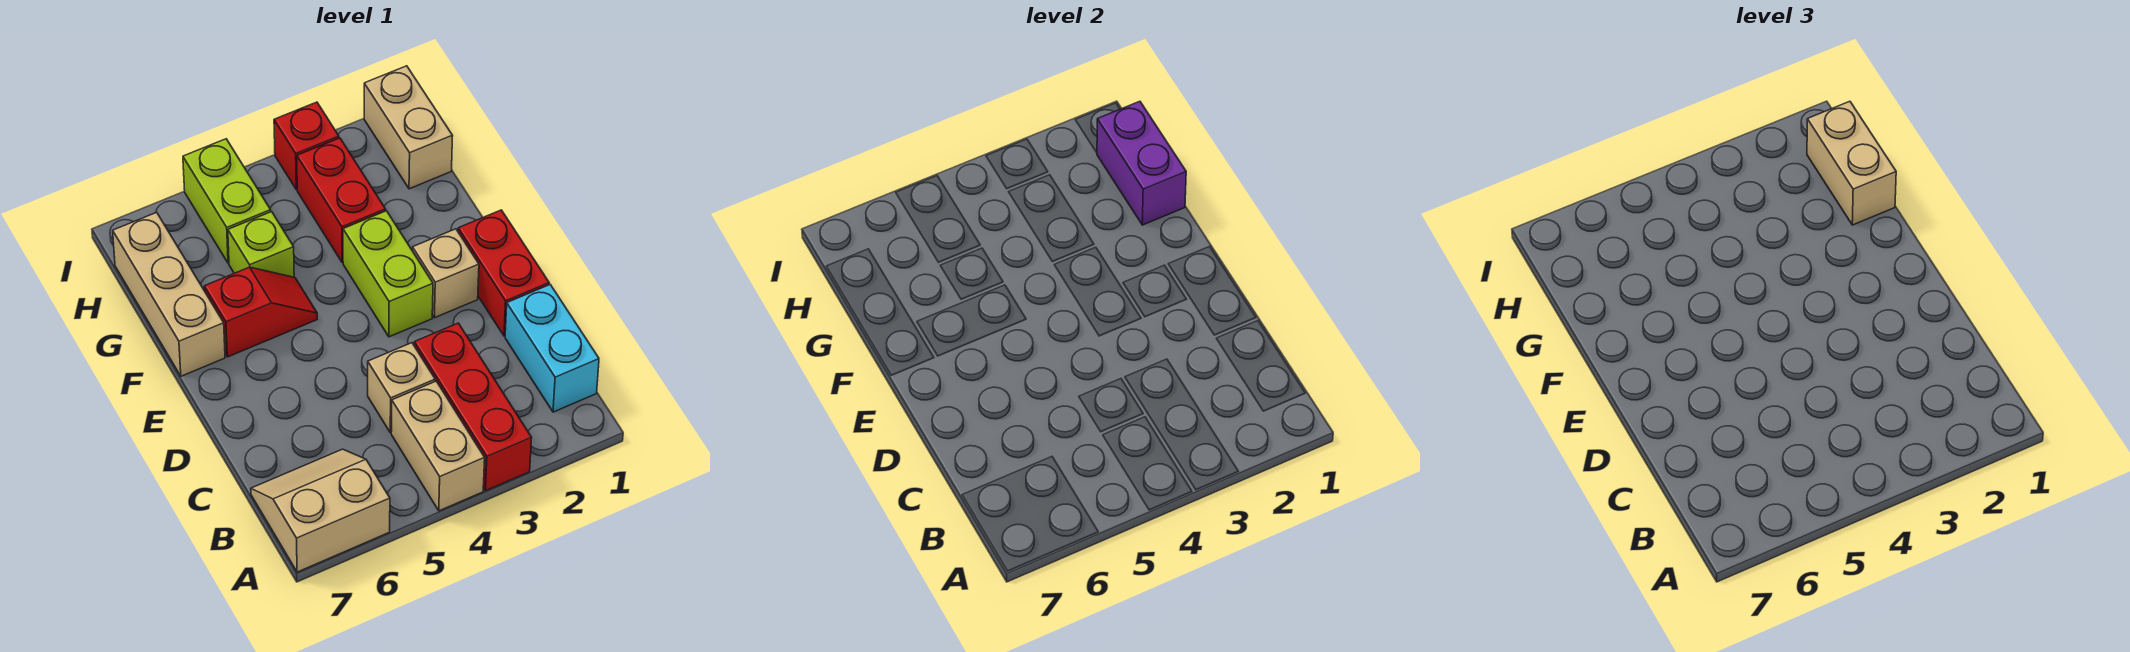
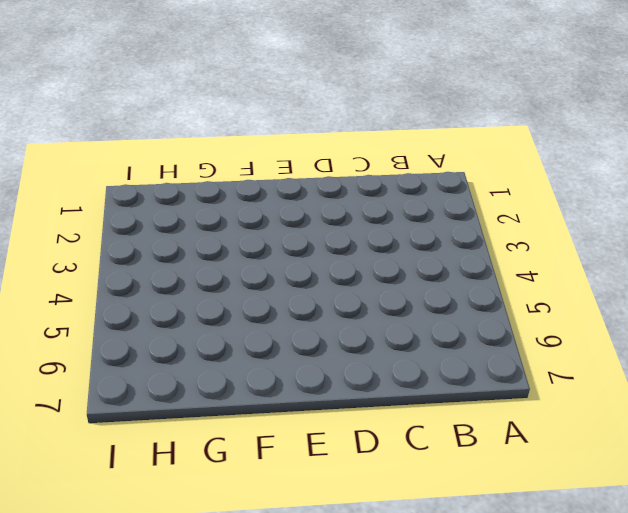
none -> red brick A3:C3 level 1
none -> tan brick A4:B4 level 1
none -> tan slope A6:B7 level 1 top A

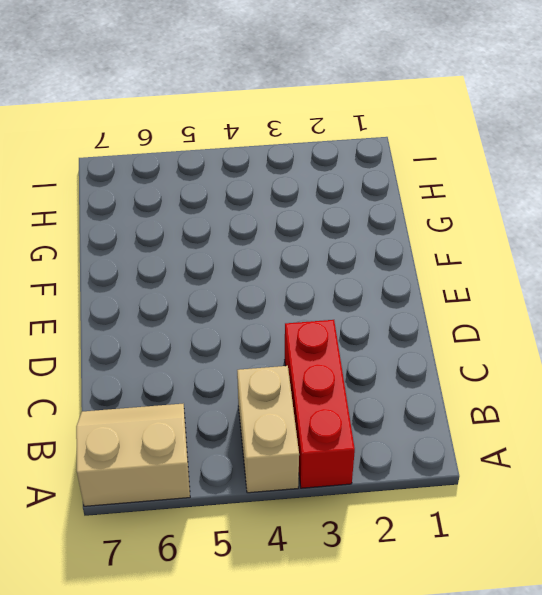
none -> cyan brick B1:C1 level 1
none -> tan brick C4 level 1
none -> red brick D1:E1 level 1

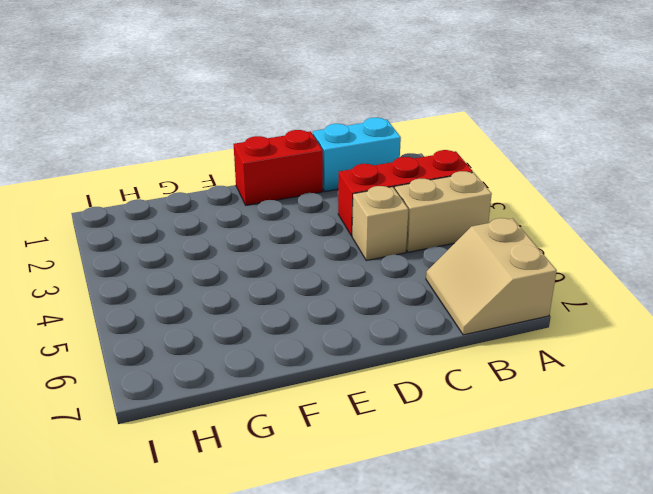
none -> tan brick E2 level 1
none -> lime brick E3:F3 level 1
none -> red slope F5:F6 level 1 top 6

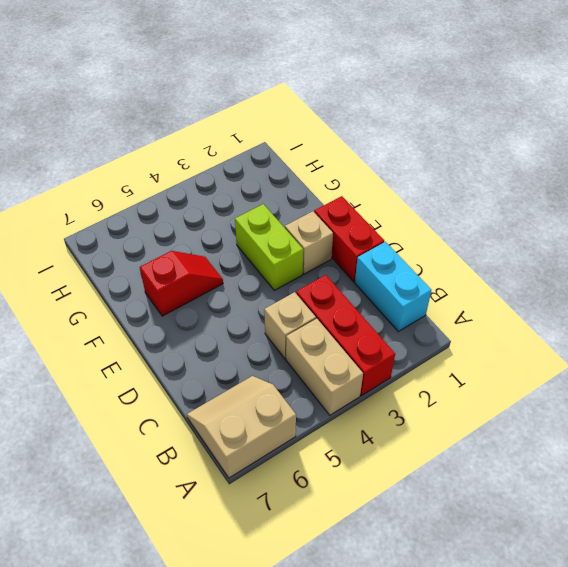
none -> tan brick F7:H7 level 1
none -> red brick G3:H3 level 1
none -> lime brick G5 level 1

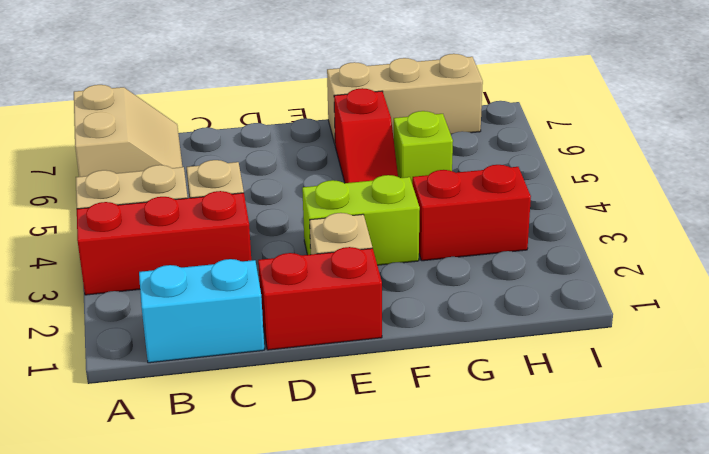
none -> tan brick H1:I1 level 1
none -> lime brick H5:I5 level 1
none -> red brick I3 level 1

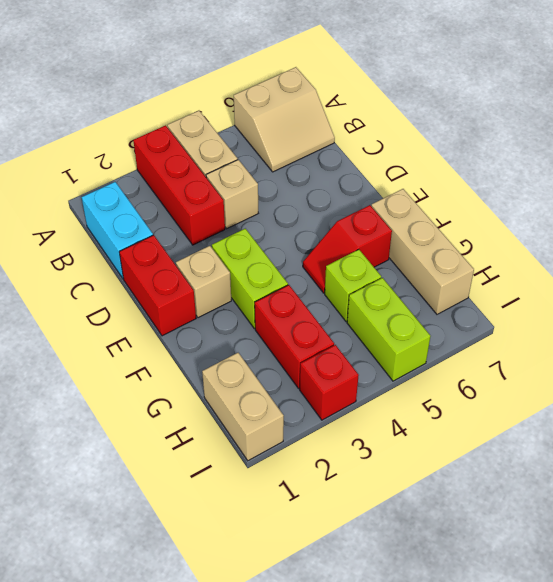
none -> purple brick G1:H1 level 2
none -> tan brick G1:H1 level 3

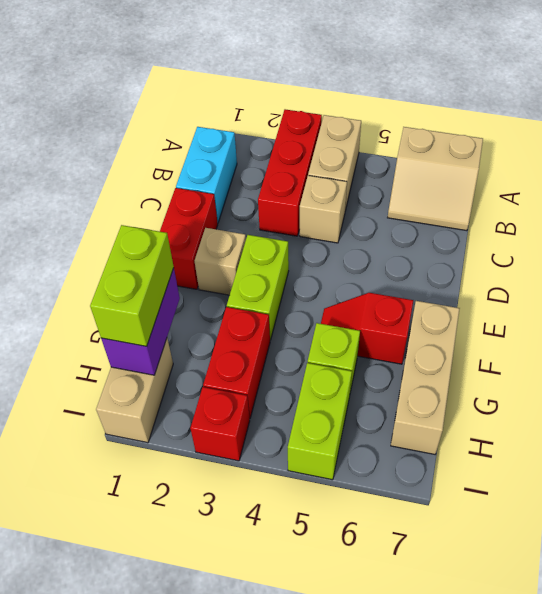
lime brick G1:H1 level 3 -> tan brick G1:H1 level 3

